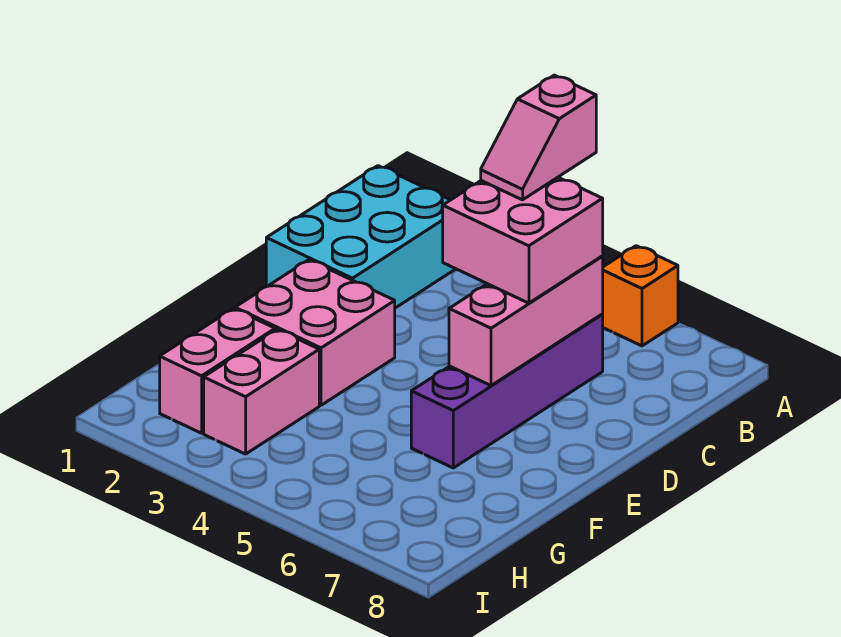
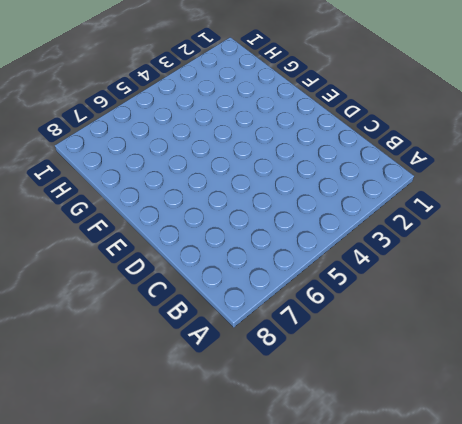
none -> orange brick A6 level 1
none -> cyan brick B1:D2 level 1

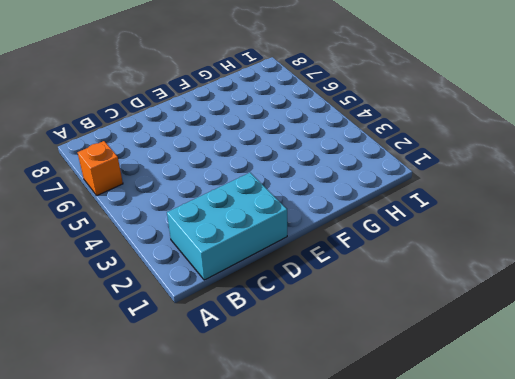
none -> purple brick C6:F6 level 1
none -> pink brick E2:F3 level 1

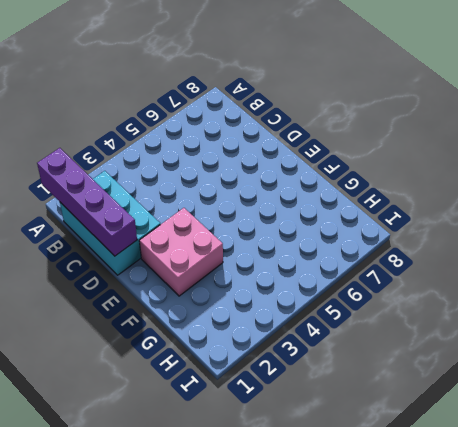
purple brick A1:D1 level 2 -> purple brick C6:F6 level 1
none -> orange brick A6 level 1
none -> pink brick G2:H2 level 1

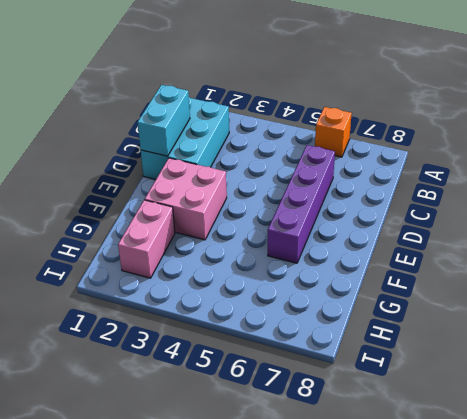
cyan brick C1:D1 level 2 -> none
none -> pink brick G3:H3 level 1
none -> pink brick C6:E6 level 2

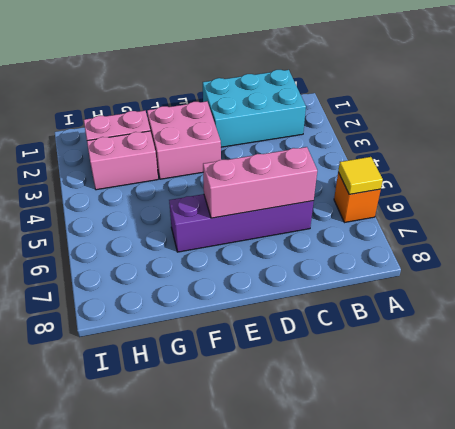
yellow tile A6 level 2 -> none
none -> pink brick C5:D6 level 3
none -> pink slope B5:C5 level 4 top B

